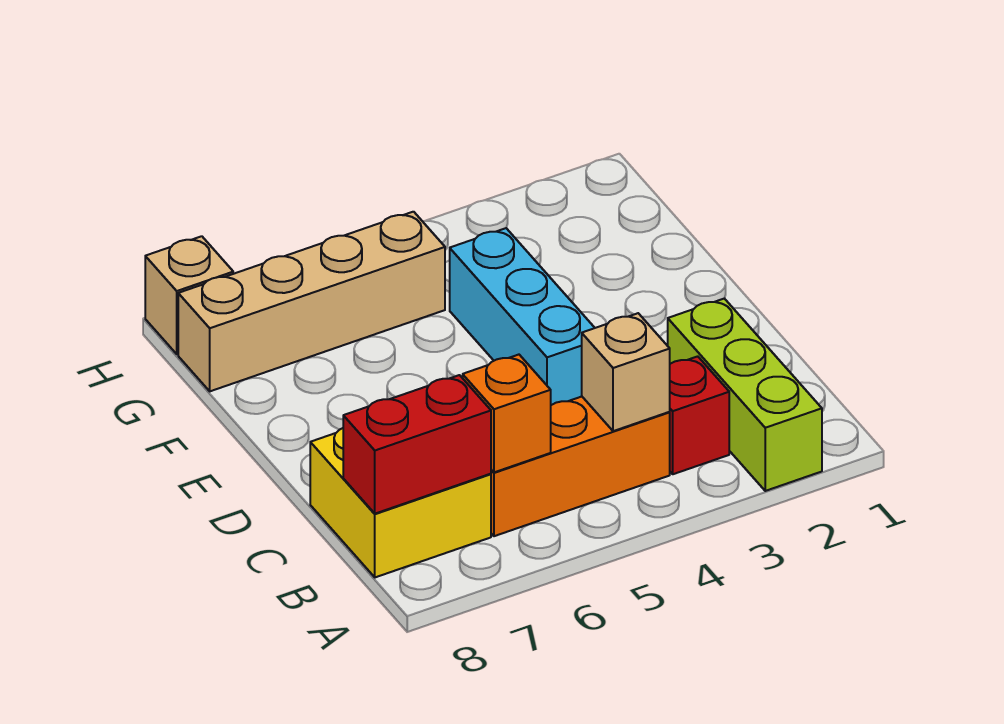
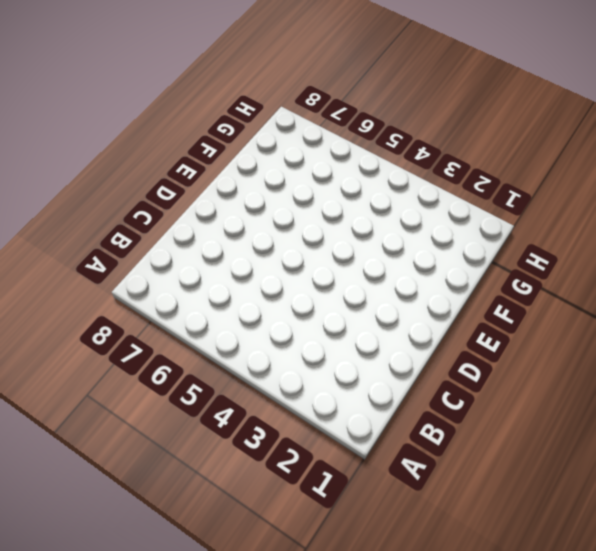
none -> lime brick A2:C2 level 1
none -> red brick B3 level 1

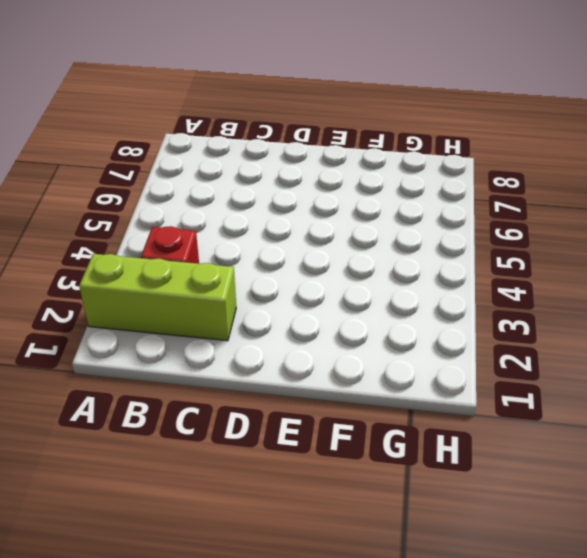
none -> orange brick B4:B6 level 1
none -> yellow brick B7:C8 level 1

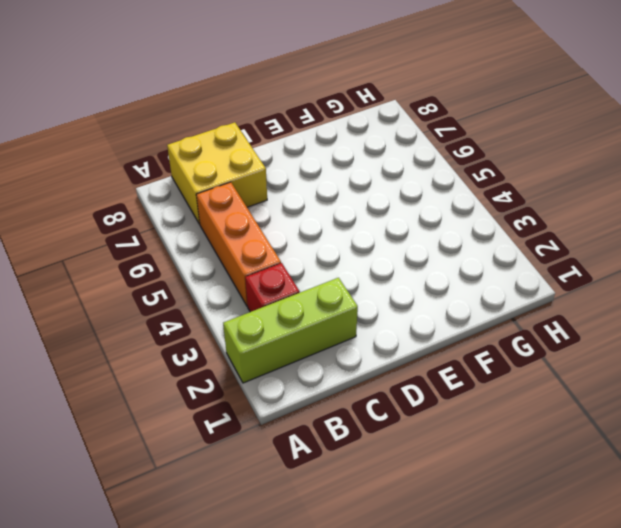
none -> cyan brick D4:F4 level 1
none -> tan brick G5:G8 level 1

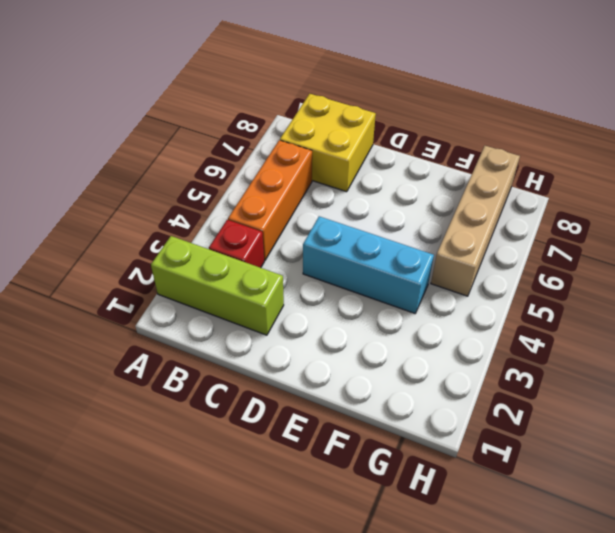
none -> tan brick H8 level 1
none -> tan brick B4 level 2

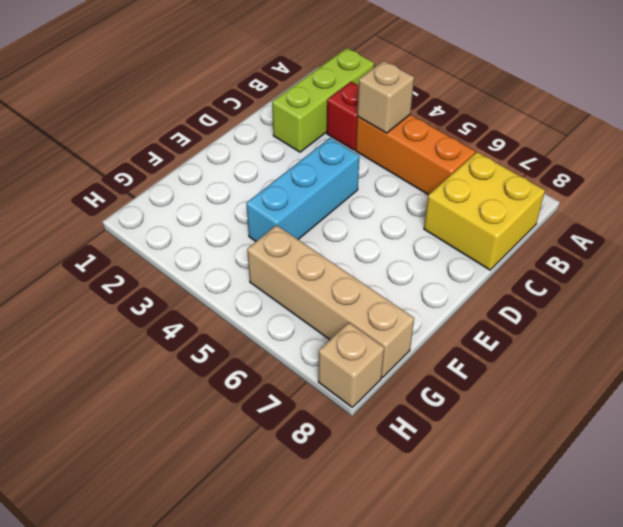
none -> orange brick B6 level 2
none -> red brick B7:B8 level 2

